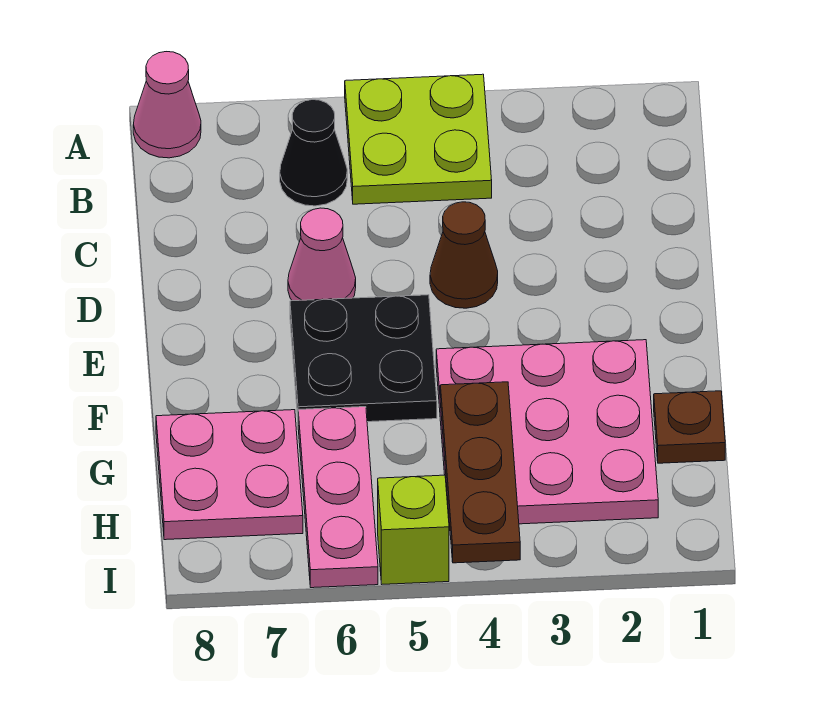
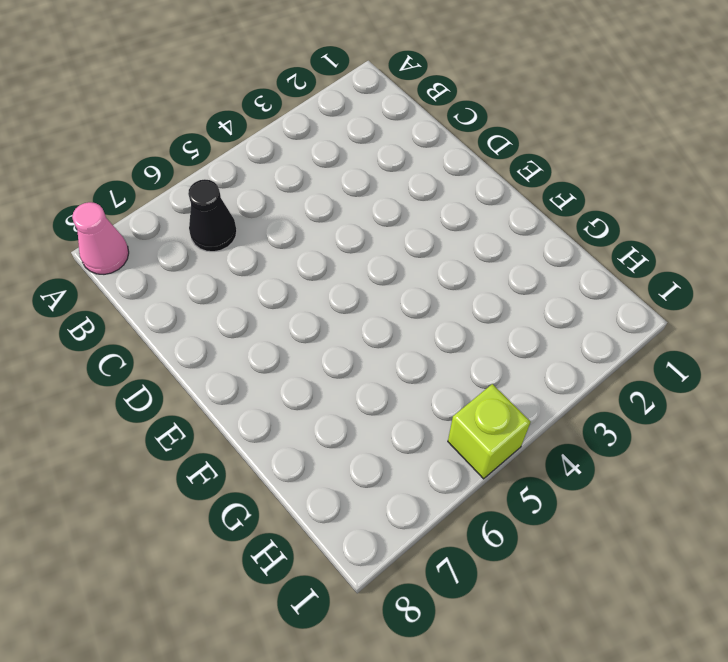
none -> lime plate A4:B5 level 1
none -> brown cone D4 level 1
none -> pink cone D6 level 1

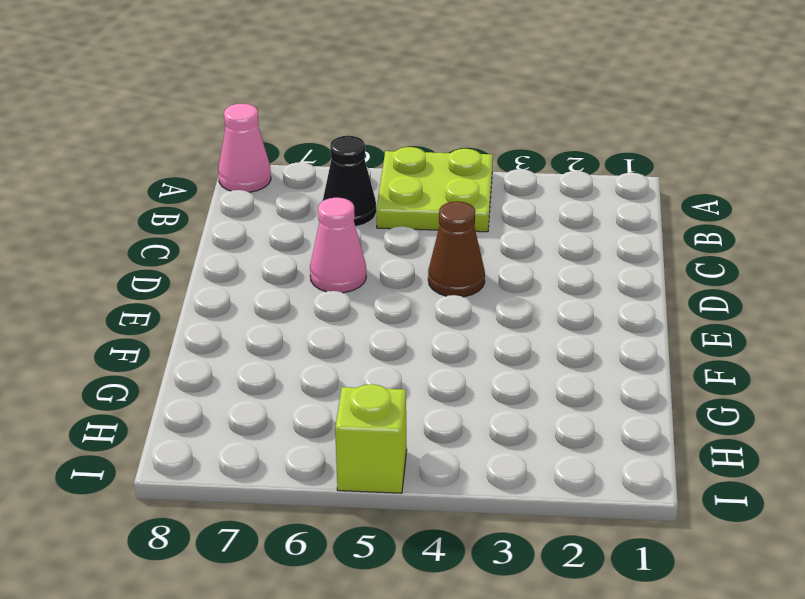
none -> black plate E5:F6 level 1
none -> pink plate F2:H4 level 1
none -> brown plate G1 level 1

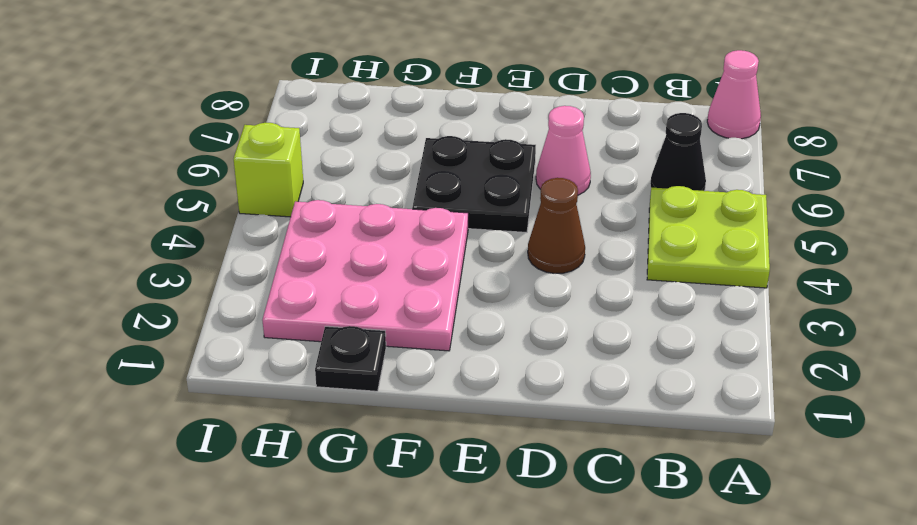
black plate G1 level 1 -> brown plate G1 level 1
none -> pink plate G6:I6 level 1
none -> pink plate G7:H8 level 1
none -> brown plate G4:I4 level 2

